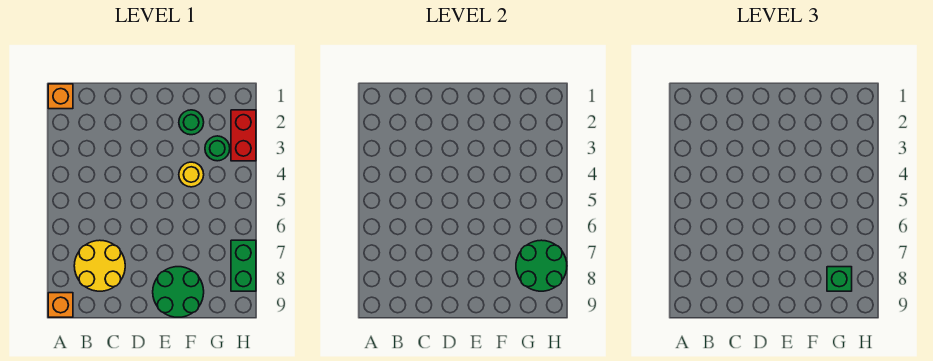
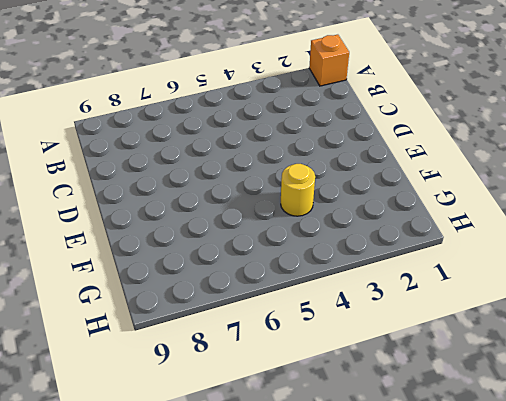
none -> orange brick A9 level 1
none -> yellow round brick B7:C8 level 1

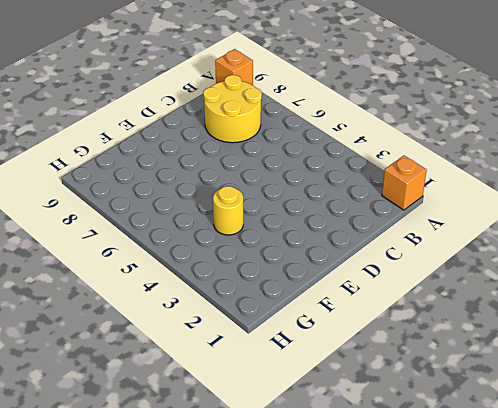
none -> green round brick E8:F9 level 1
none -> green round brick F2 level 1

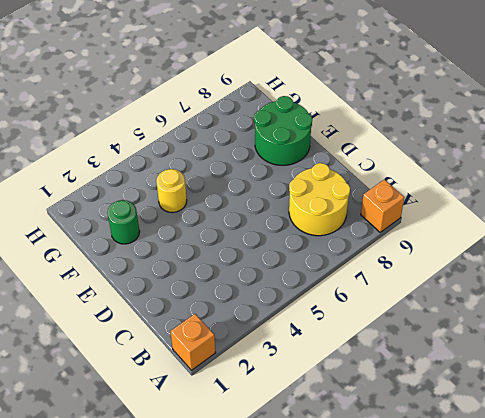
none -> green round brick G3 level 1
none -> red brick H2:H3 level 1

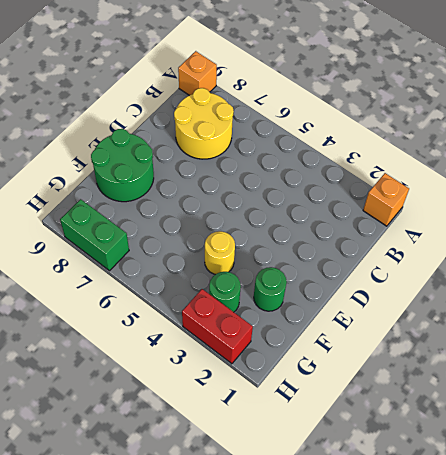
none -> green round brick G7:H8 level 2
none -> green brick G8 level 3

